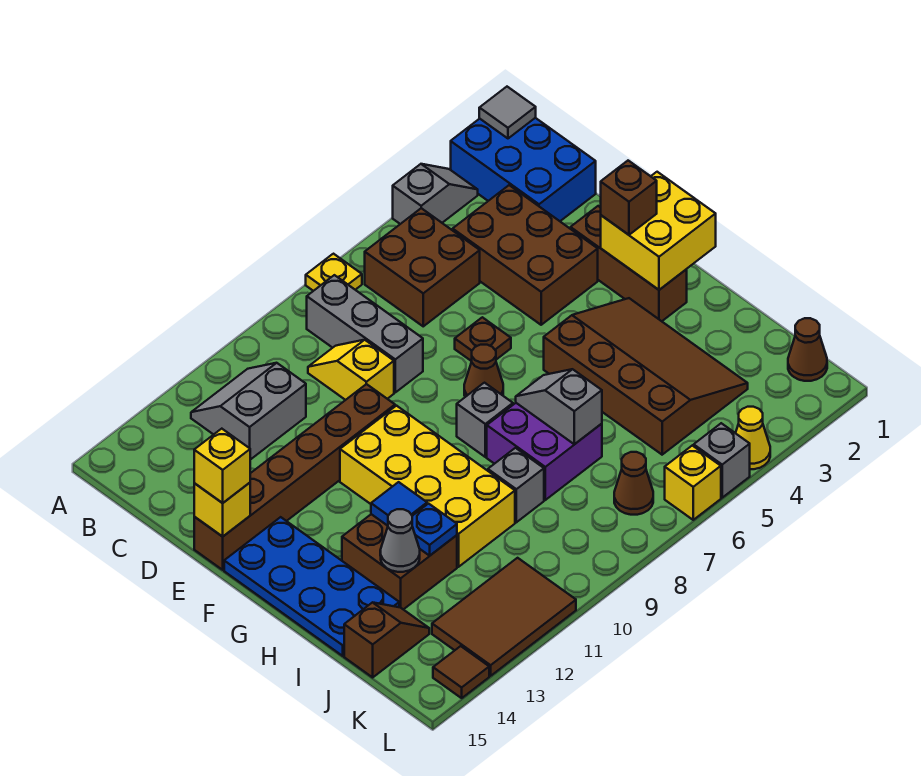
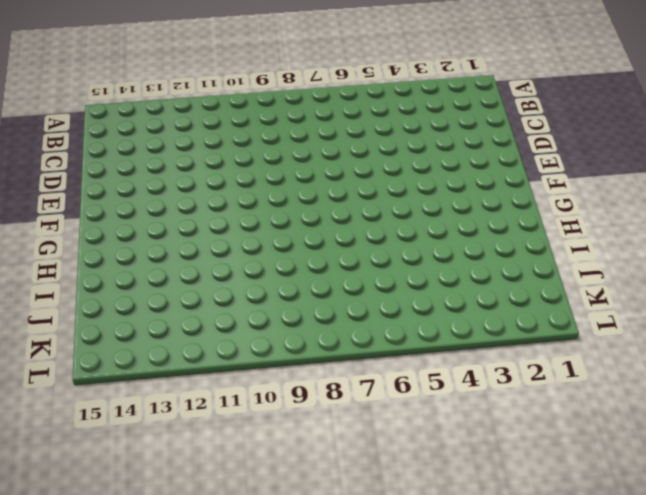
none -> blue brick A1:C2 level 1
none -> grey slope A3:A4 level 1 top 4
none -> yellow plate A7 level 1
none -> brown brick B5:C6 level 1

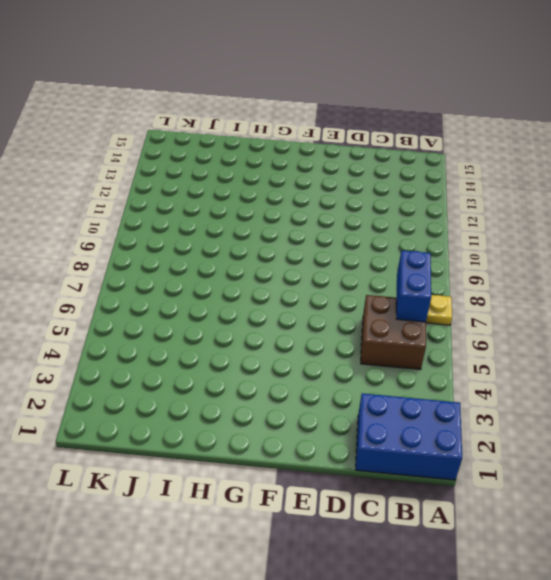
blue brick B6:B7 level 2 -> none
none -> grey slope A3:A4 level 1 top 4
none -> grey brick B8:D8 level 1
none -> grey slope B11:C12 level 1 top C
none -> brown brick C3:E4 level 1

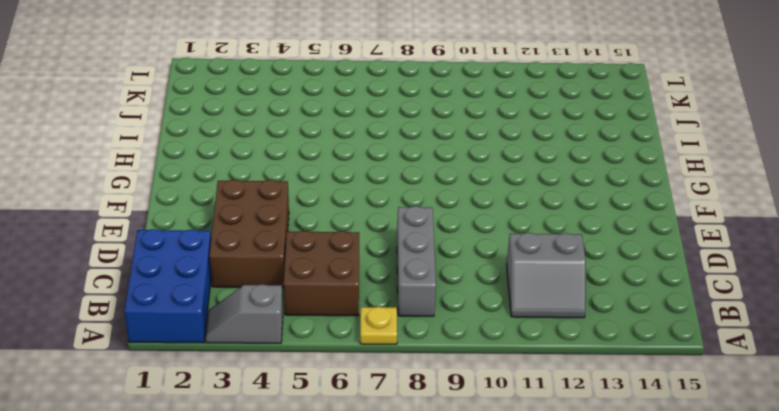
none -> yellow slope C9:D9 level 1 top D
none -> brown brick E2:G2 level 1
none -> brown plate E6 level 1
none -> brown brick E10:E15 level 1

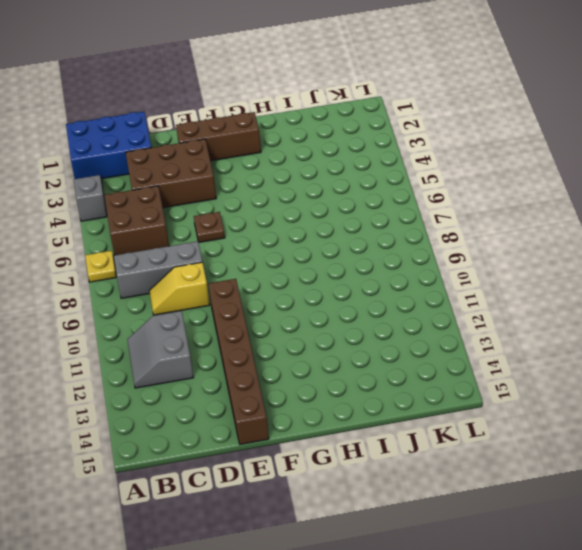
none -> brown cone F7 level 1
none -> yellow brick F10:I11 level 1
none -> blue plate F14:I15 level 1
none -> brown slope G3:J5 level 1 top 5

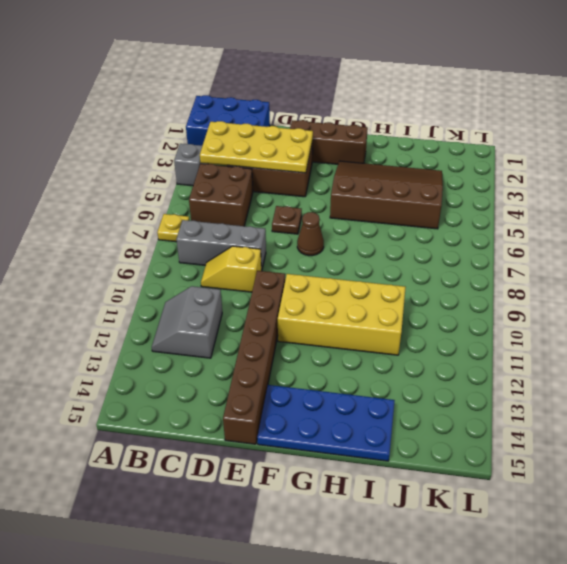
yellow plate B3:E4 level 2 -> none
none -> grey brick G8 level 1
none -> purple brick H7:I8 level 1
none -> brown brick H12:I13 level 1
none -> grey brick I9 level 1

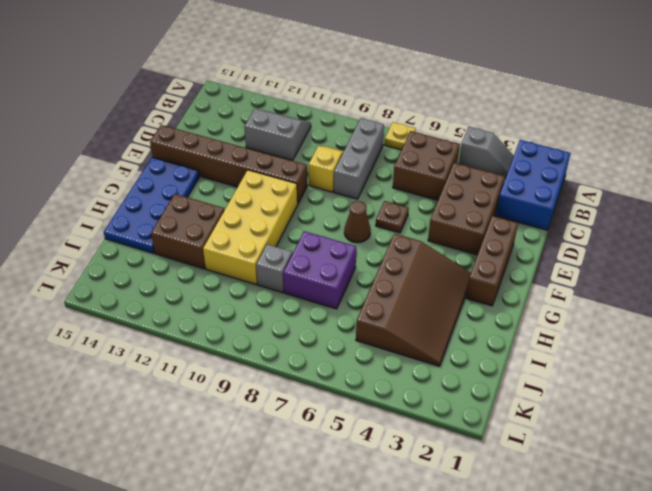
none -> grey brick G8 level 1
none -> brown slope J14:J15 level 1 top 15
none -> brown cone K1 level 1
none -> brown cone K7 level 1

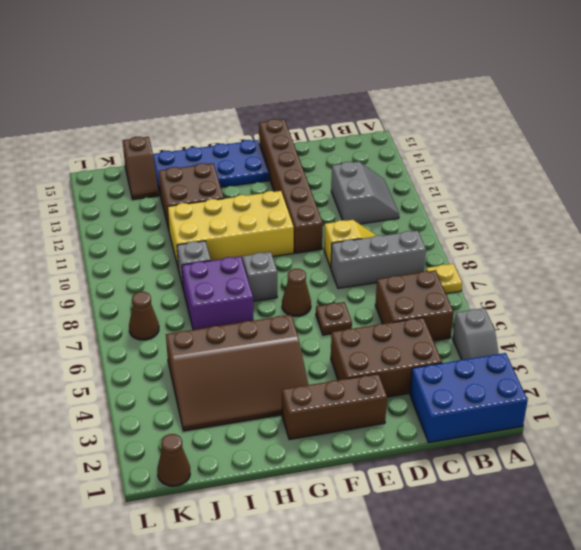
none -> brown tile K11:L13 level 1
none -> yellow cone L4 level 1
none -> grey brick L5 level 1
none -> yellow brick L6 level 1

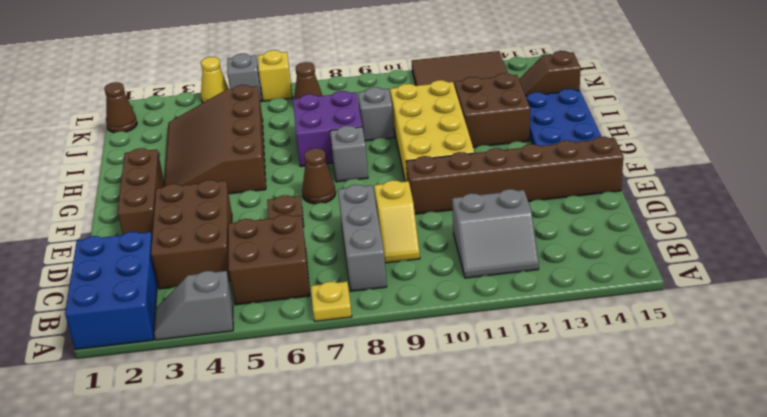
none -> brown tile L14 level 1
none -> grey tile A1 level 2
none -> yellow brick E15 level 2
none -> yellow brick F1:G2 level 2

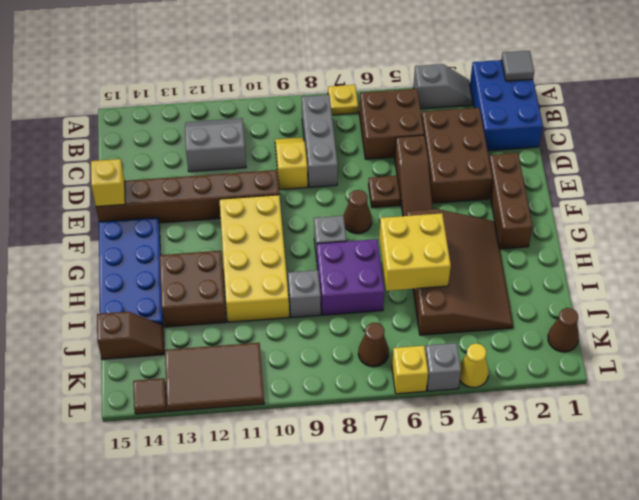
brown slope D5:F5 level 1 top D -> none
yellow brick H5:I6 level 2 -> yellow brick F1:G2 level 2
none -> grey slope H7:I7 level 2 top I
none -> blue tile H12 level 2
none -> blue plate I12 level 2
none -> grey cone I13 level 2

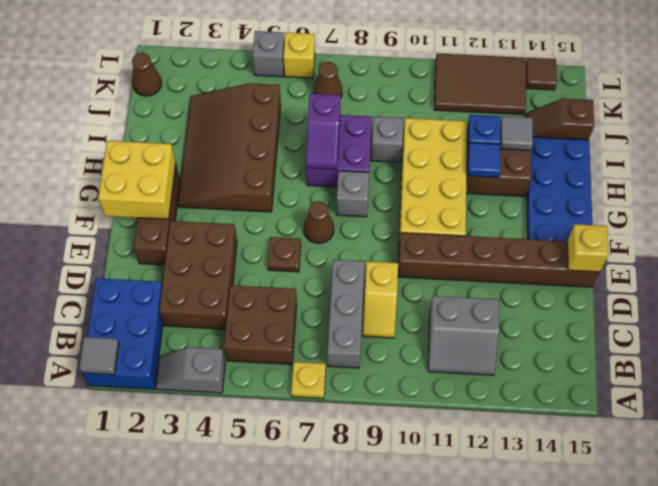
purple slope H7:I7 level 2 top I -> grey slope H7:I7 level 2 top I
grey tile I13 level 2 -> grey cone I13 level 2
none -> yellow cone L4 level 1
none -> yellow brick E15 level 3
none -> brown brick F2 level 3

